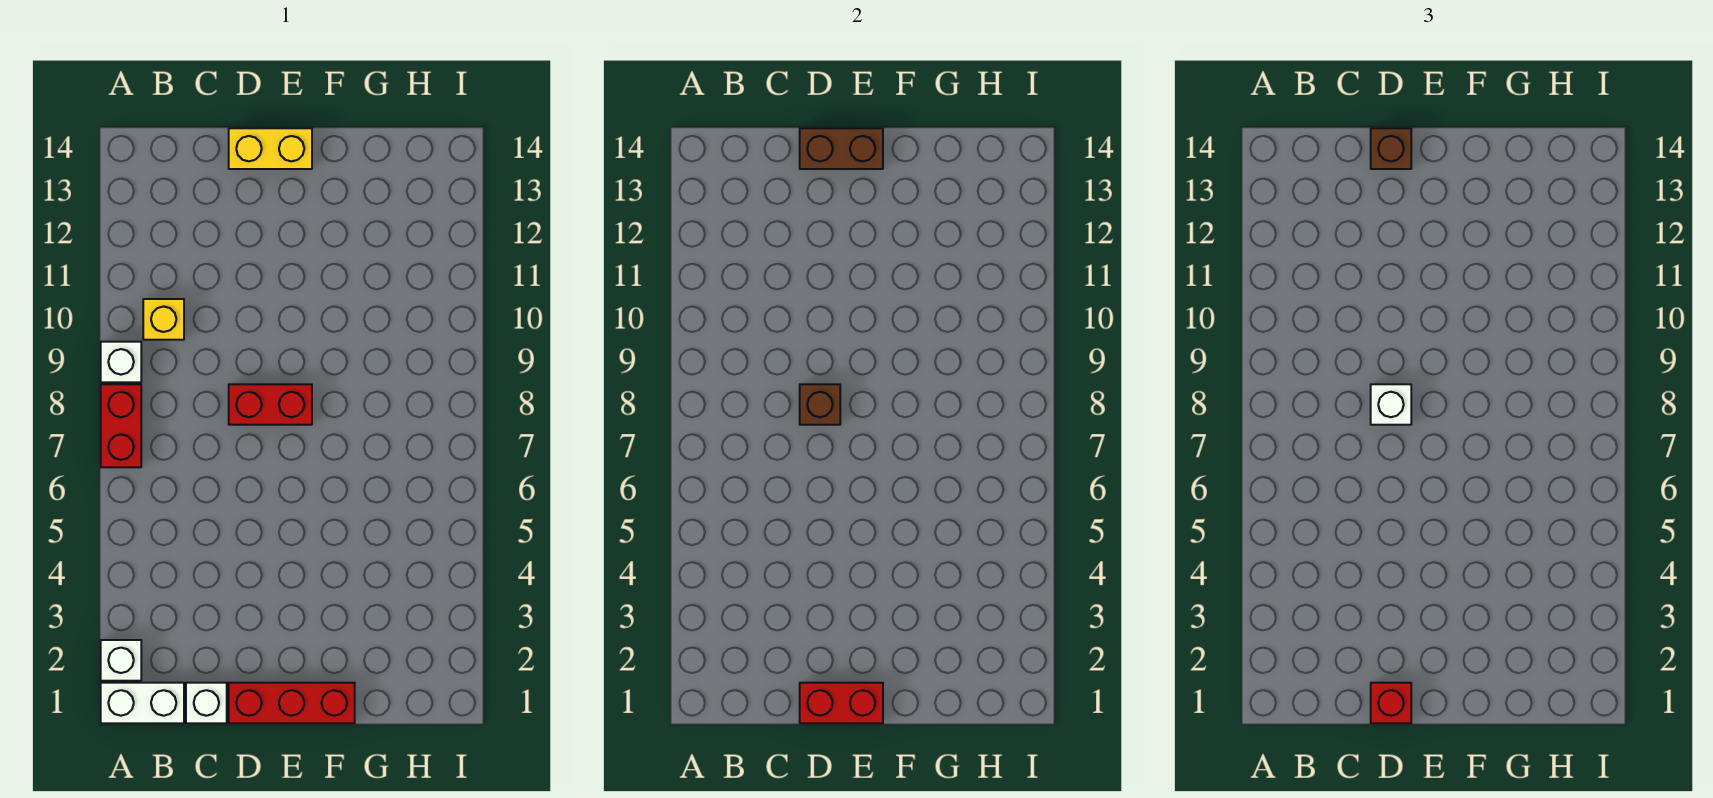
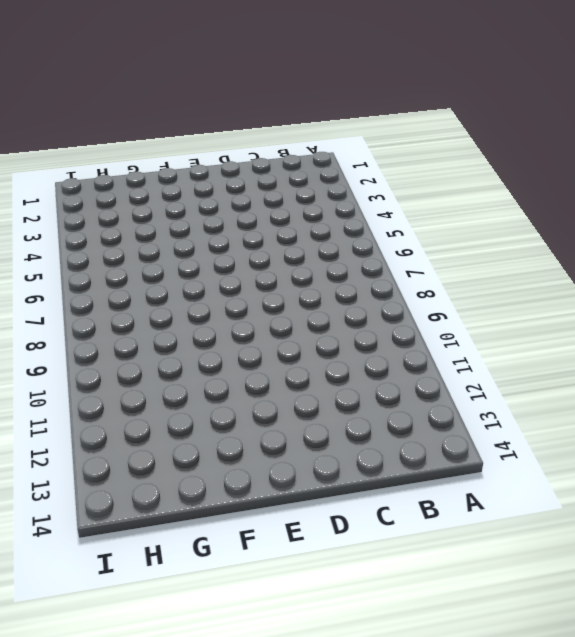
none -> white brick A1:B1 level 1
none -> white brick A2 level 1
none -> red brick A7:A8 level 1

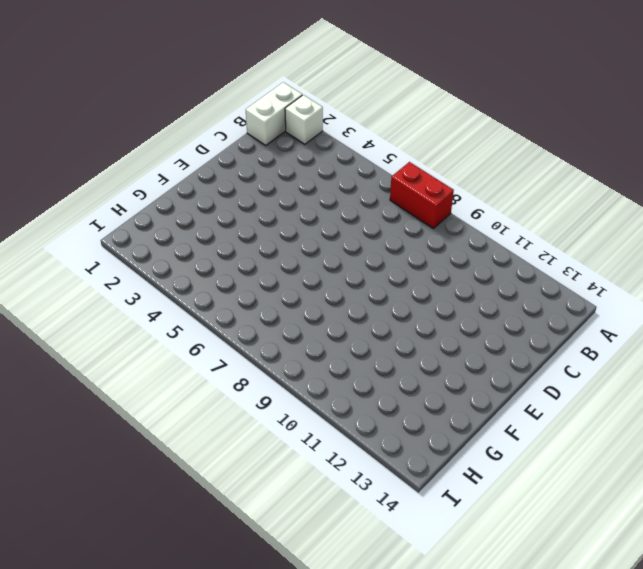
none -> white brick A9 level 1
none -> yellow brick B10 level 1
none -> white brick C1 level 1

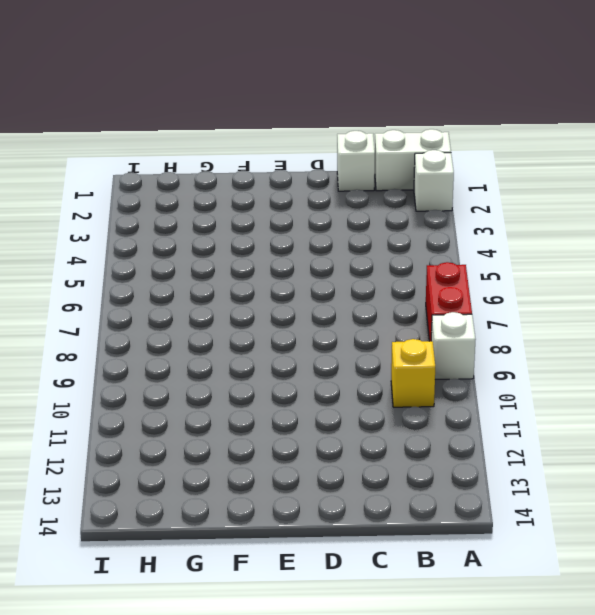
none -> red brick D1:F1 level 1
none -> red brick D8:E8 level 1
none -> yellow brick D14:E14 level 1

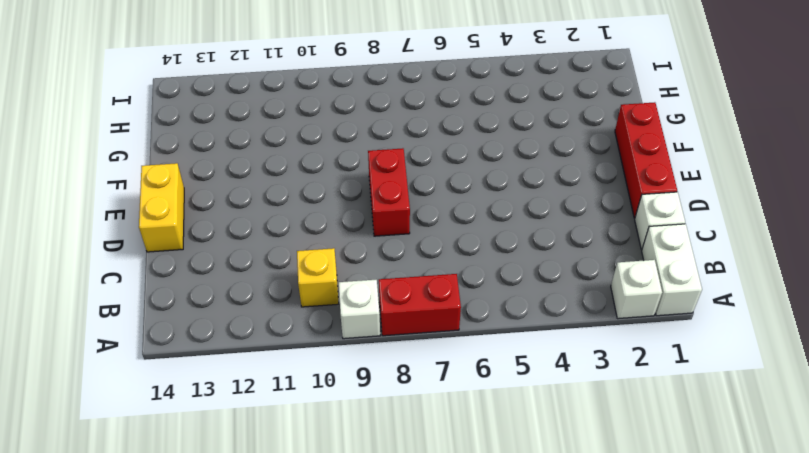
none -> red brick D1:E1 level 2
none -> brown brick D8 level 2
none -> brown brick D14:E14 level 2

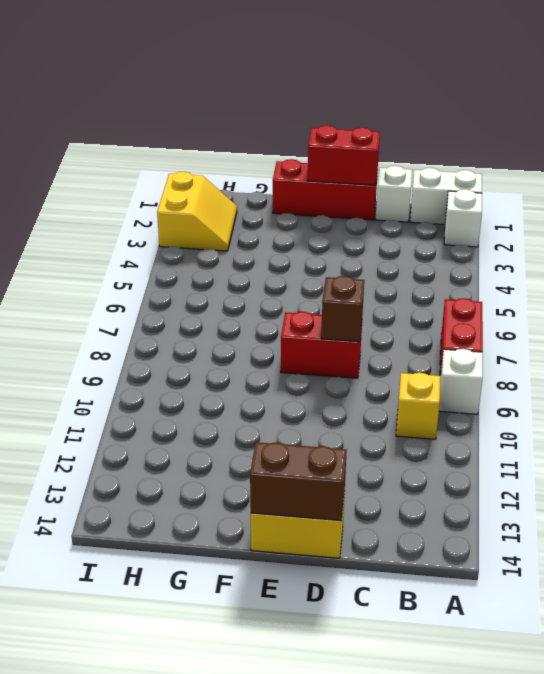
yellow slope H2:I3 level 1 top I -> none
none -> red brick D1 level 3
none -> white brick D8 level 3
none -> brown brick D14 level 3

